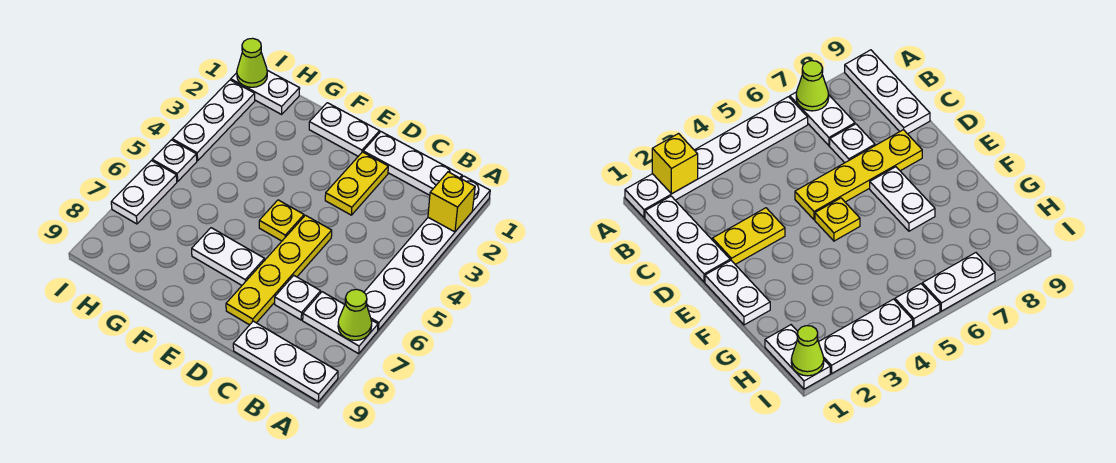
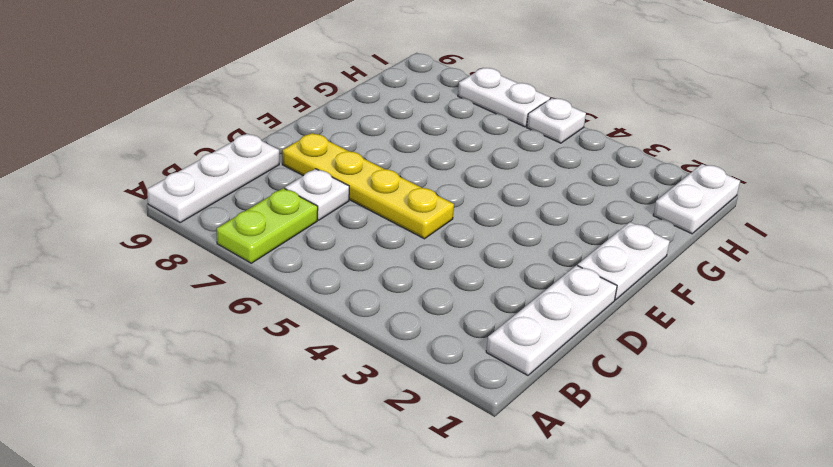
lime plate A7:B7 level 1 -> white plate A7:B7 level 1
none -> white plate A1:A6 level 1
none -> yellow plate D2:D3 level 1
none -> yellow plate E5 level 1

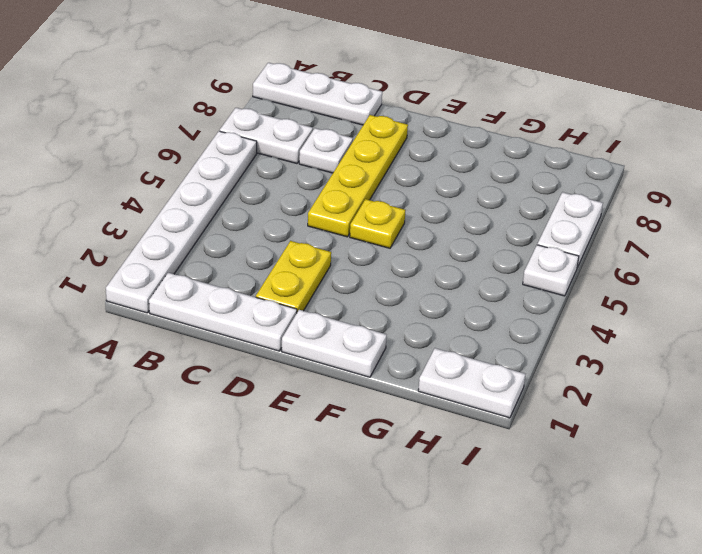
none -> white plate E7:F7 level 1
none -> white plate I2:I4 level 1
none -> yellow brick A2 level 2

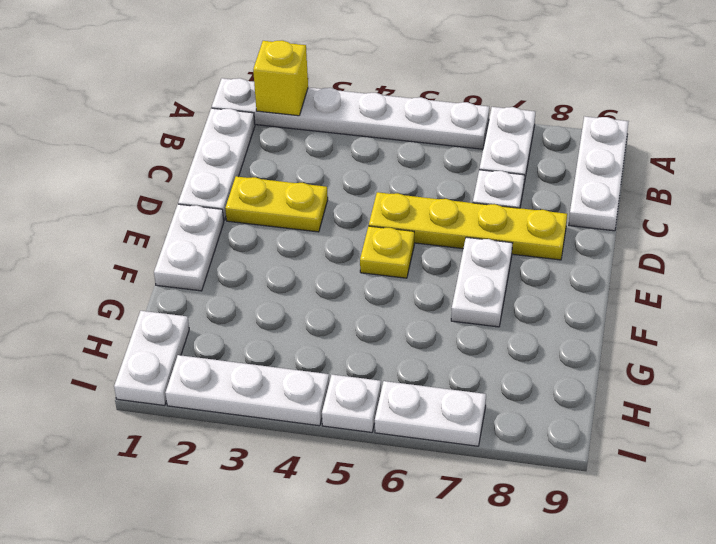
none -> lime cone A7 level 2
none -> lime cone I1 level 2

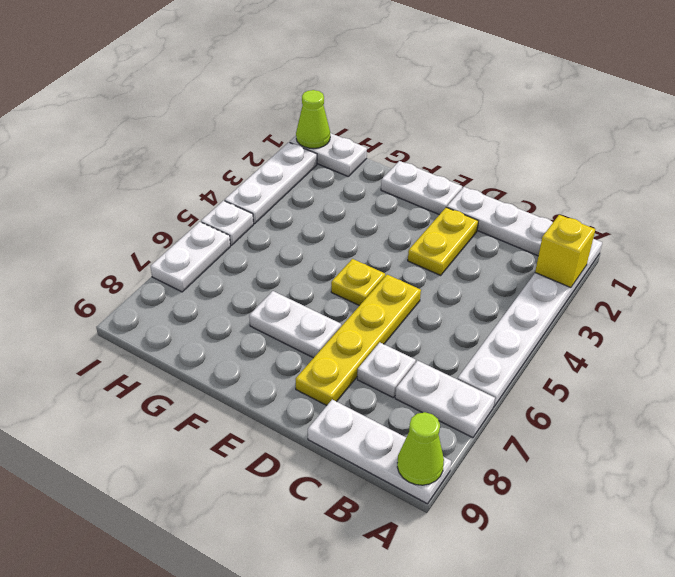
lime cone A9 level 2 -> lime cone A7 level 2

